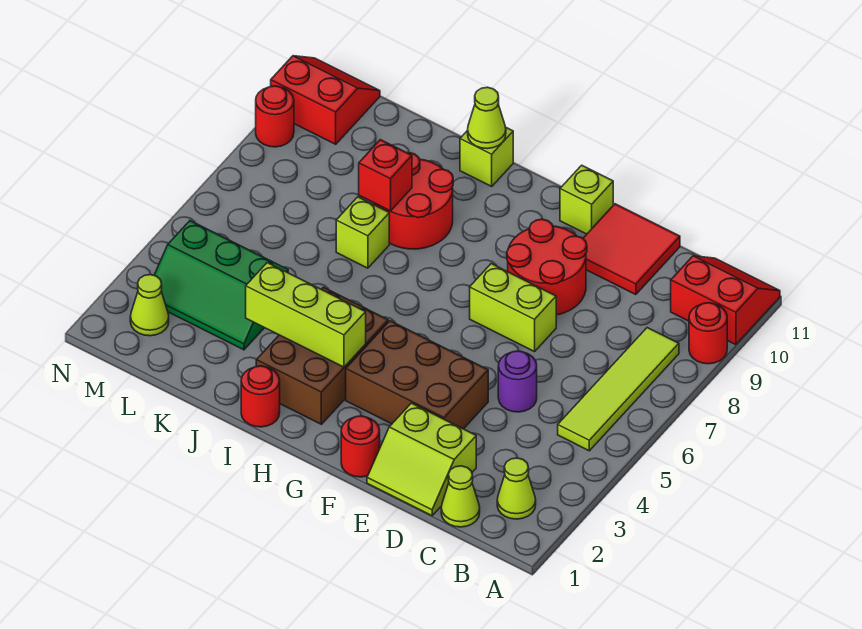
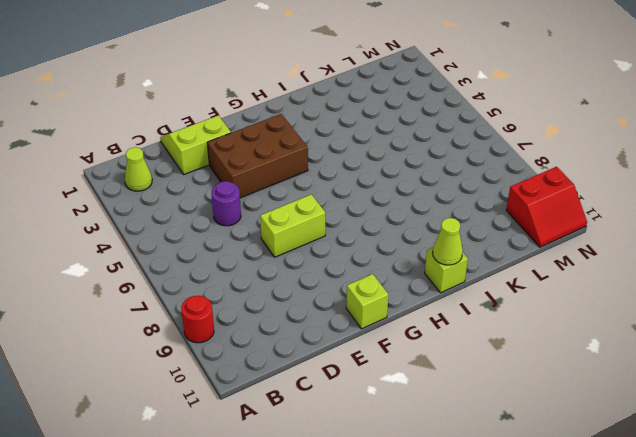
none -> red slope A10:B11 level 1 top 10
none -> lime tile B5:B8 level 1
none -> lime cone C1 level 1

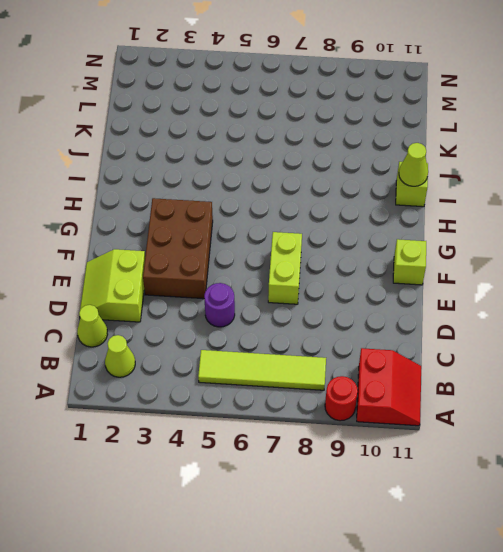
none -> red tile D10:E11 level 1
none -> red round brick E8:F9 level 1
none -> red round brick F1 level 1

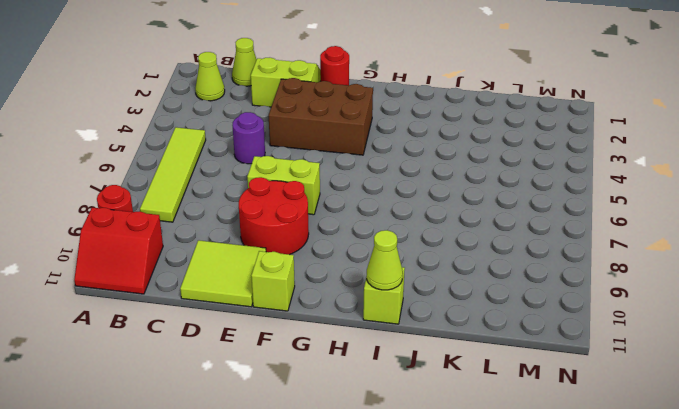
lime tile D10:E11 level 1 -> red tile D10:E11 level 1
none -> brown brick H2:I4 level 1
none -> red round brick I1 level 1
none -> red round brick I8:J9 level 1

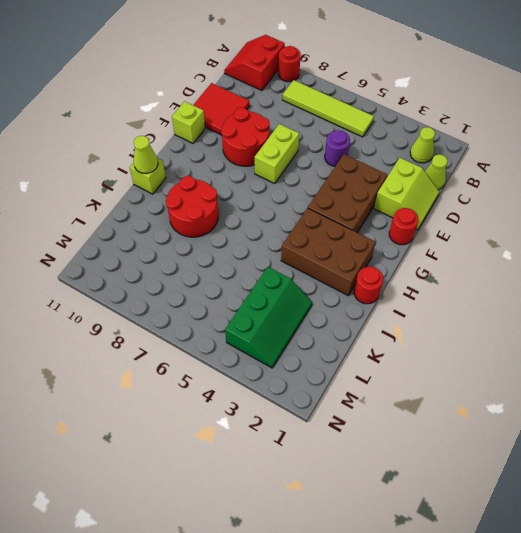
none -> lime brick J7 level 1
none -> lime cone M2 level 1
none -> red slope M10:N11 level 1 top 10

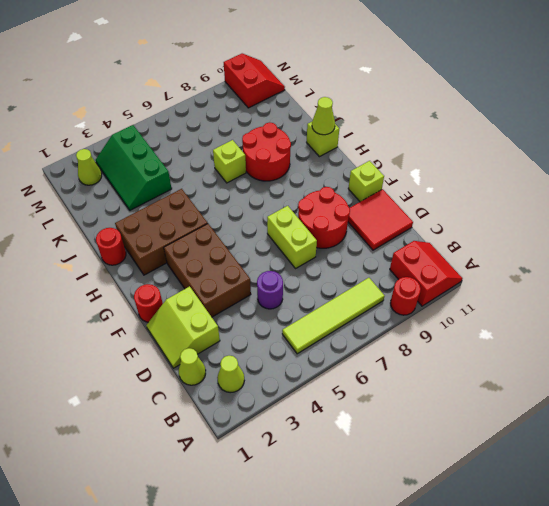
none -> red round brick N9 level 1
none -> lime brick H3:J3 level 2
none -> red brick J8 level 2

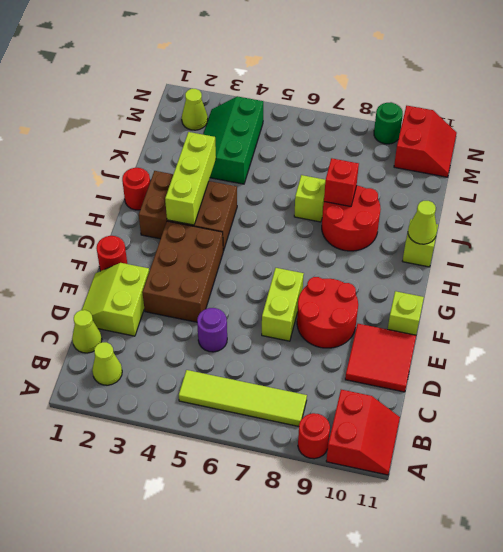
green round brick N9 level 1 -> red round brick N9 level 1

